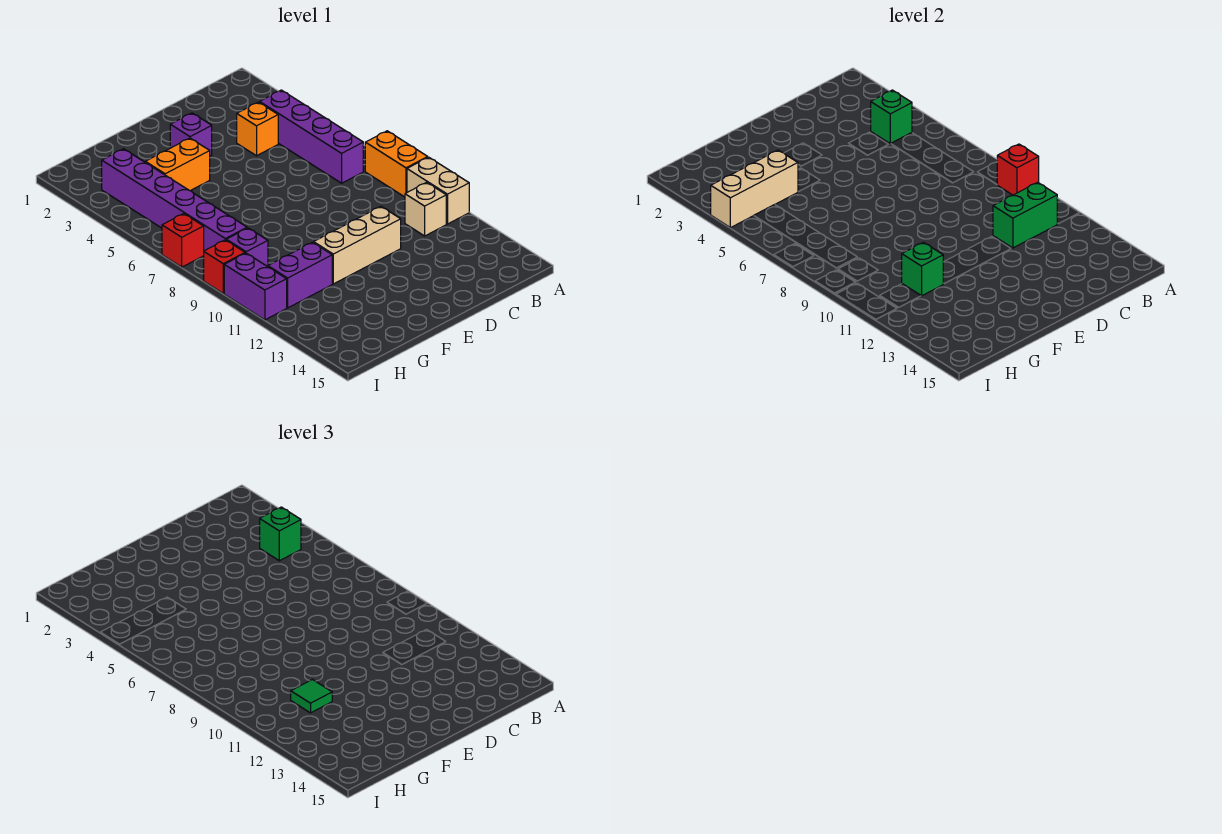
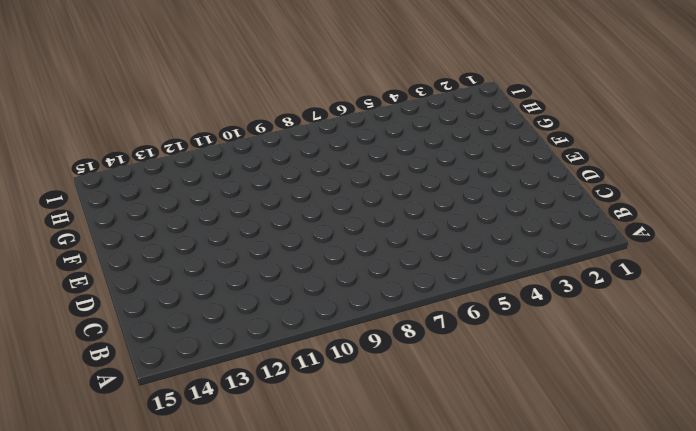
none -> orange brick A8:A9 level 1
none -> tan brick A10:A11 level 1
none -> purple brick B4:B7 level 1

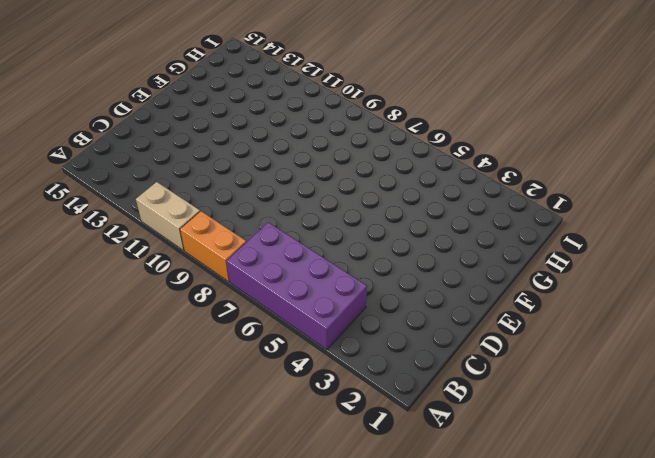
purple brick A4:B7 level 1 -> purple brick B4:B7 level 1
none -> tan brick B11 level 1
none -> orange brick C4 level 1
none -> tan brick D11:F11 level 1

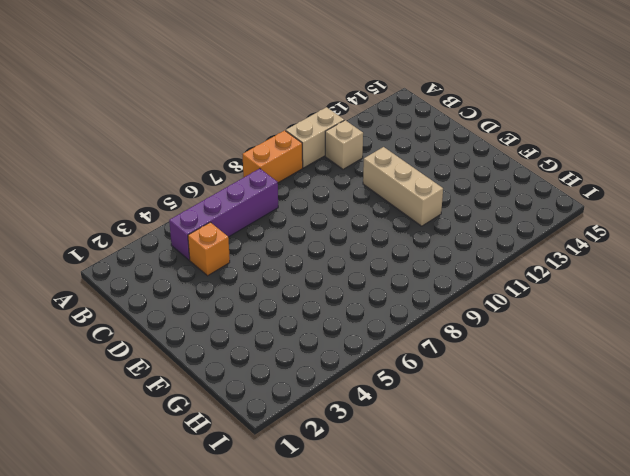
none -> purple brick E3 level 1
none -> orange brick F4:G4 level 1
none -> purple brick G11:H11 level 1

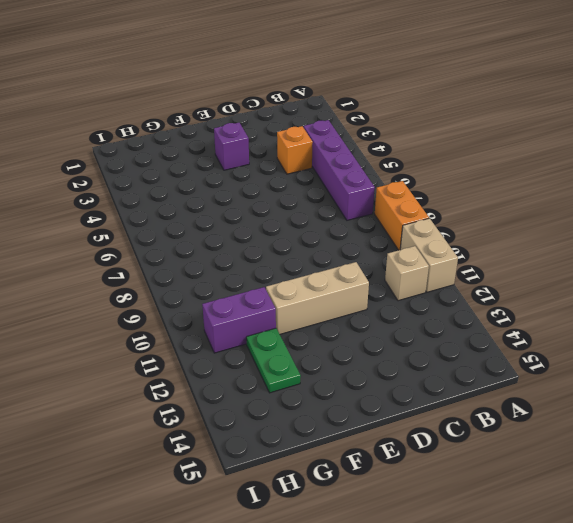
green plate G12:G13 level 1 -> none
none -> orange brick F4:G4 level 1
none -> purple brick H3:H8 level 1
none -> purple brick H9 level 1

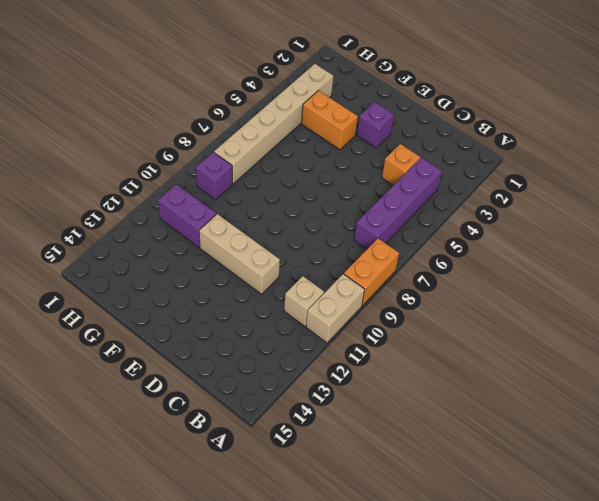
tan brick H3:H8 level 1 -> purple brick H3:H8 level 1
none -> red brick I7 level 1
none -> red brick I9 level 1
none -> purple brick I10:I11 level 1

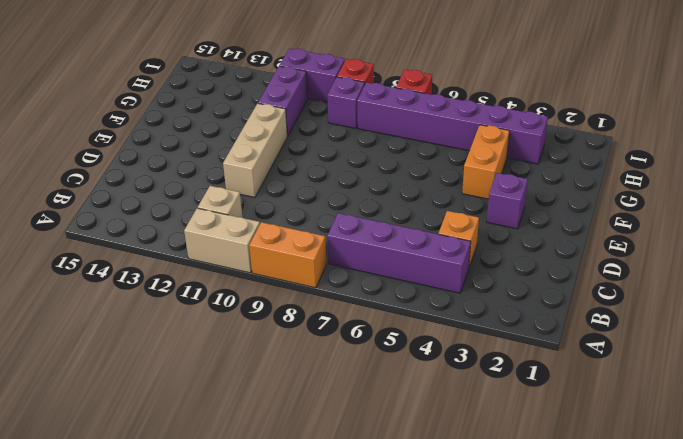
none -> red brick A9 level 2
none -> green brick B4 level 2
none -> green brick B11:C11 level 2

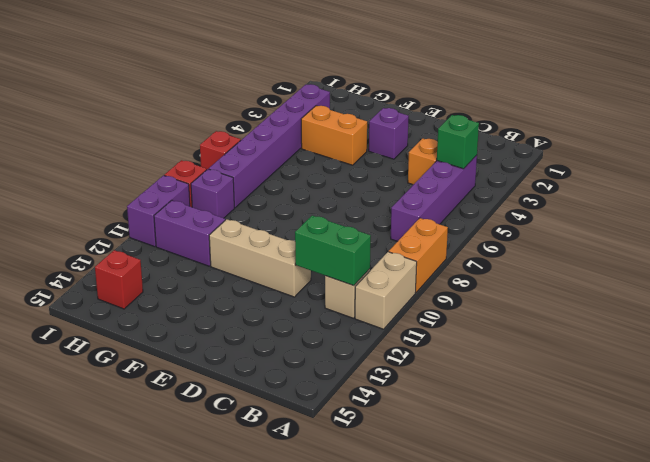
red brick H14 level 1 -> red brick A9 level 2
none -> tan brick G4:I4 level 2
none -> green brick G11 level 2
none -> green brick B4 level 3

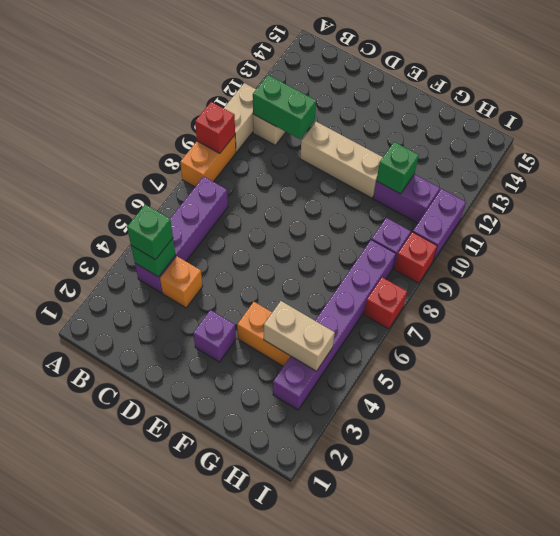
tan brick G4:H4 level 2 -> tan brick G4:I4 level 2
none -> green tile G11 level 3

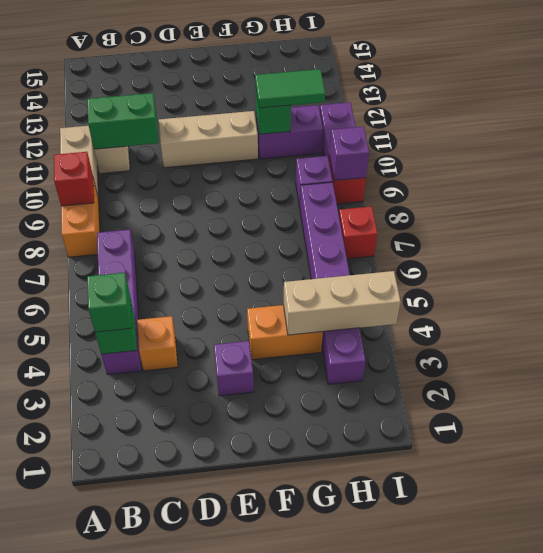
green tile G11:H11 level 3 -> green tile G11 level 3
purple brick I9 level 2 -> none

